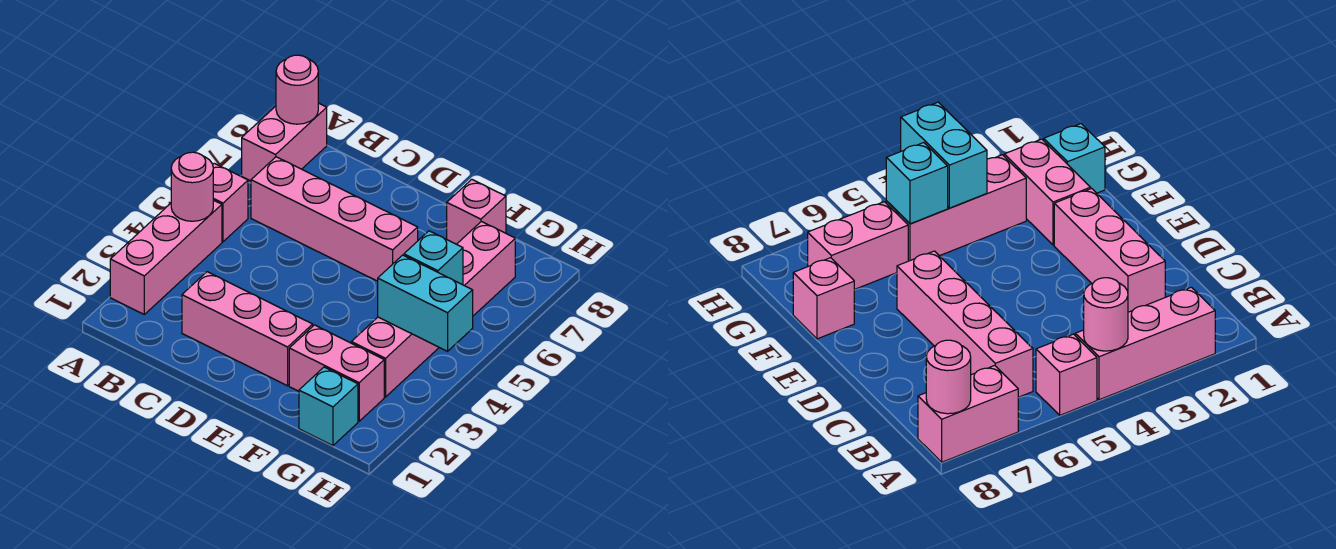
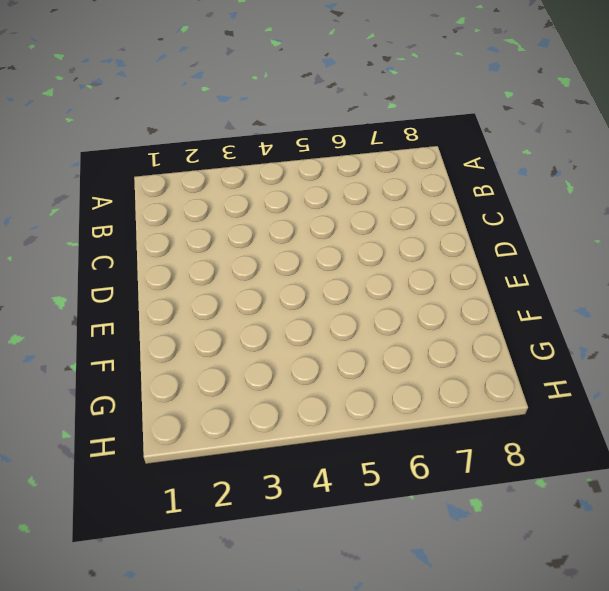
none -> pink brick A2:A4 level 1
none -> pink brick A5 level 1
none -> pink brick A7:A8 level 1

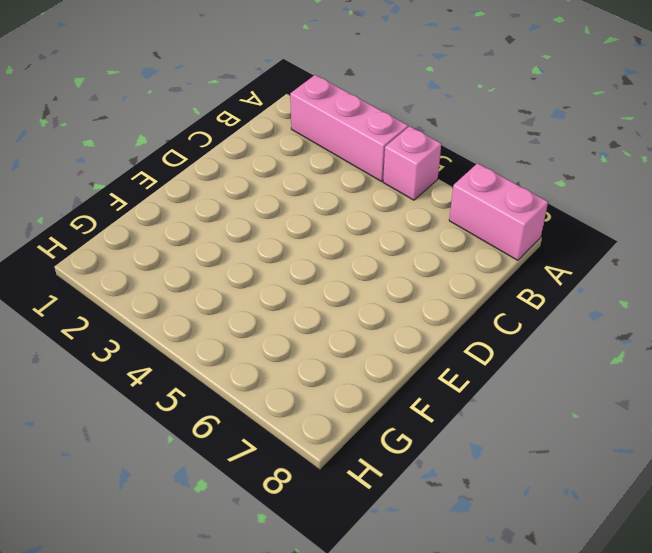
none -> pink brick B6:E6 level 1
none -> pink brick C2:E2 level 1
none -> pink brick F2:G2 level 1

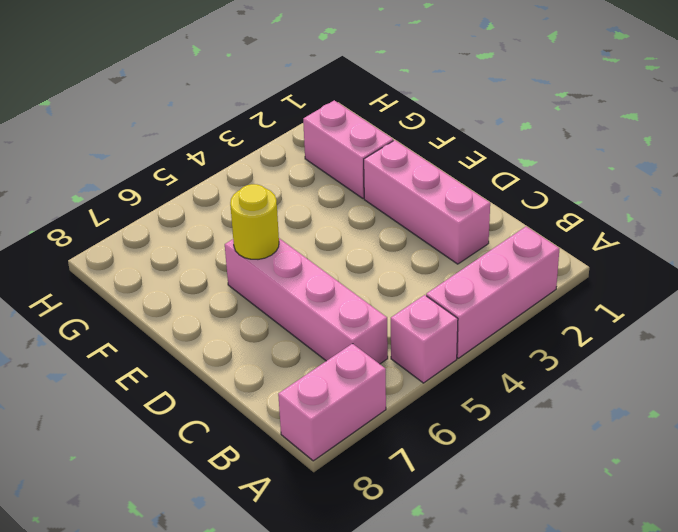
yellow round brick E6 level 2 -> none
none -> pink brick F8 level 1
none -> cyan brick G1 level 1
none -> pink brick G3:G5 level 1

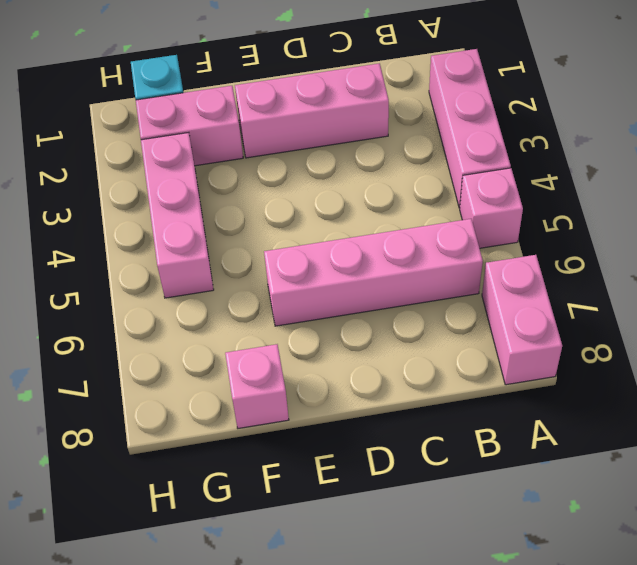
none -> pink brick G6:G7 level 1
none -> pink round brick A4 level 2
none -> pink round brick A8 level 2

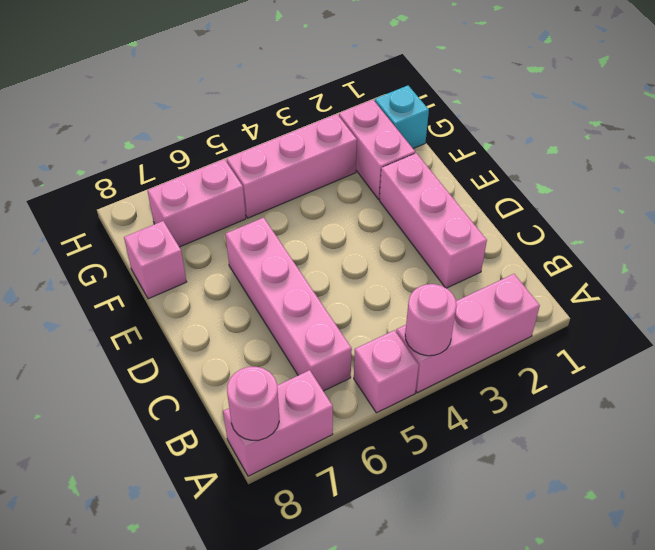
none -> cyan brick G4:H4 level 2
none -> cyan brick G5 level 2

